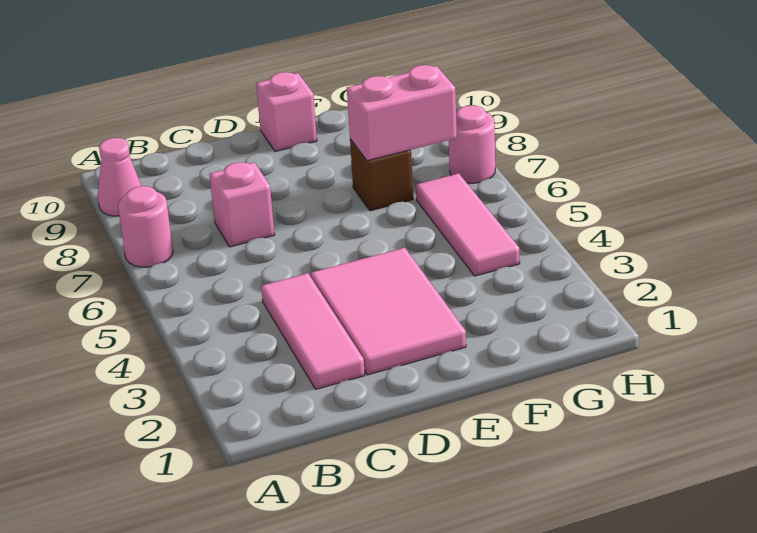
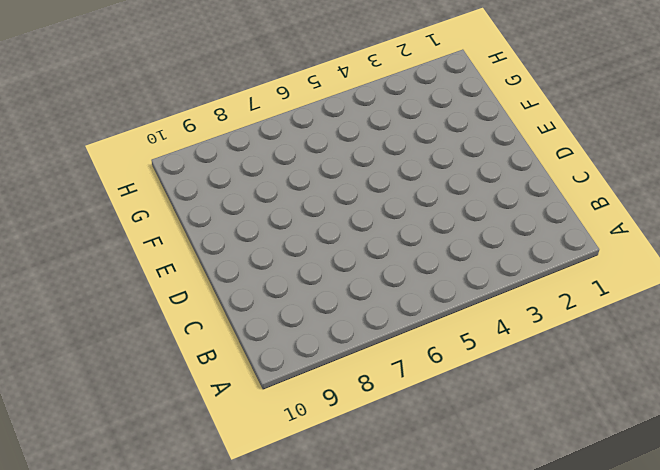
none -> pink round brick A7 level 1
none -> pink cone A9 level 1

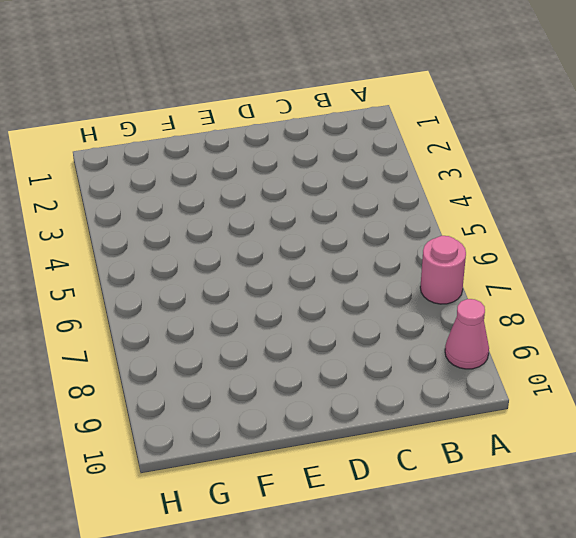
none -> pink tile C2:C4 level 1
none -> pink brick C7 level 1

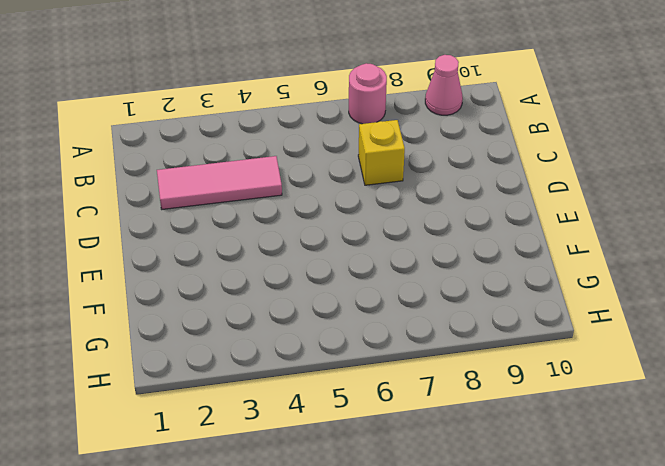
yellow brick C7 level 1 -> pink brick C7 level 1
none -> pink tile D2:E4 level 1
none -> pink brick E10 level 1

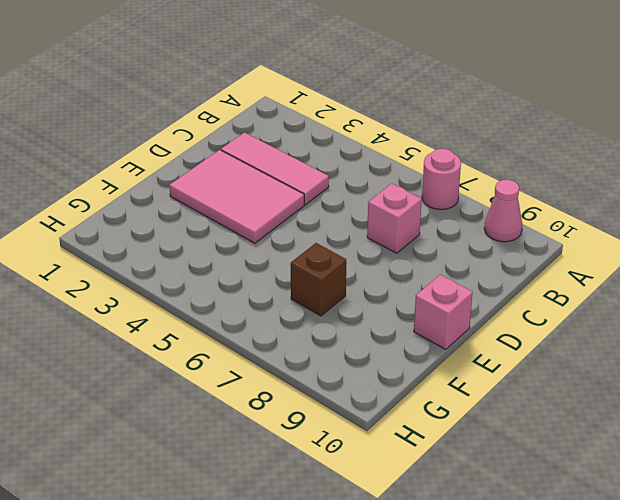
none -> pink tile G4:G6 level 1
none -> pink round brick H7 level 1

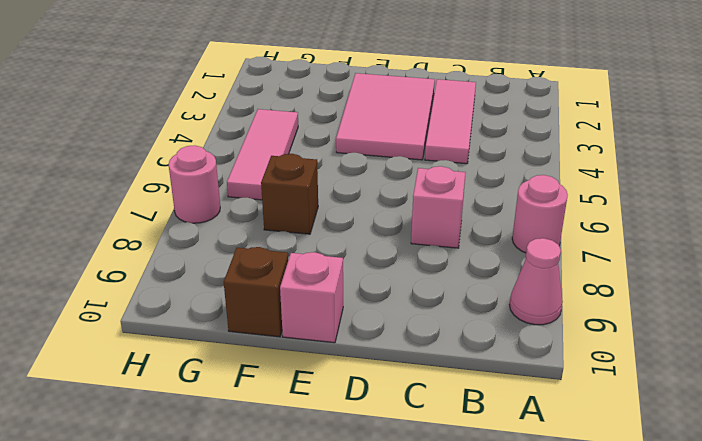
brown brick F10 level 1 -> none
none -> pink brick F7:G7 level 2

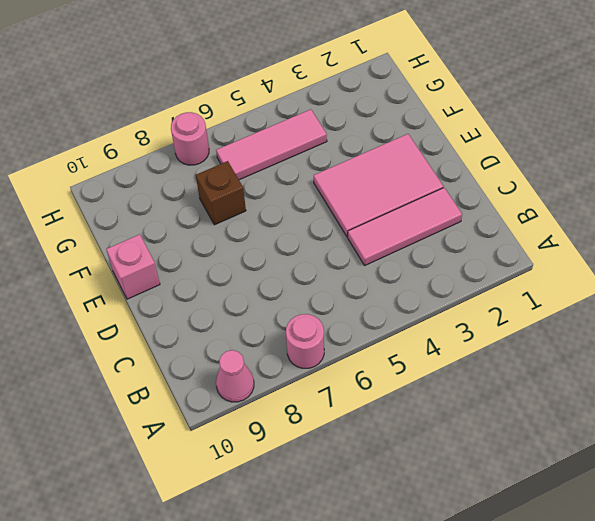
none -> pink brick C7 level 1
none -> pink brick F7:G7 level 2

